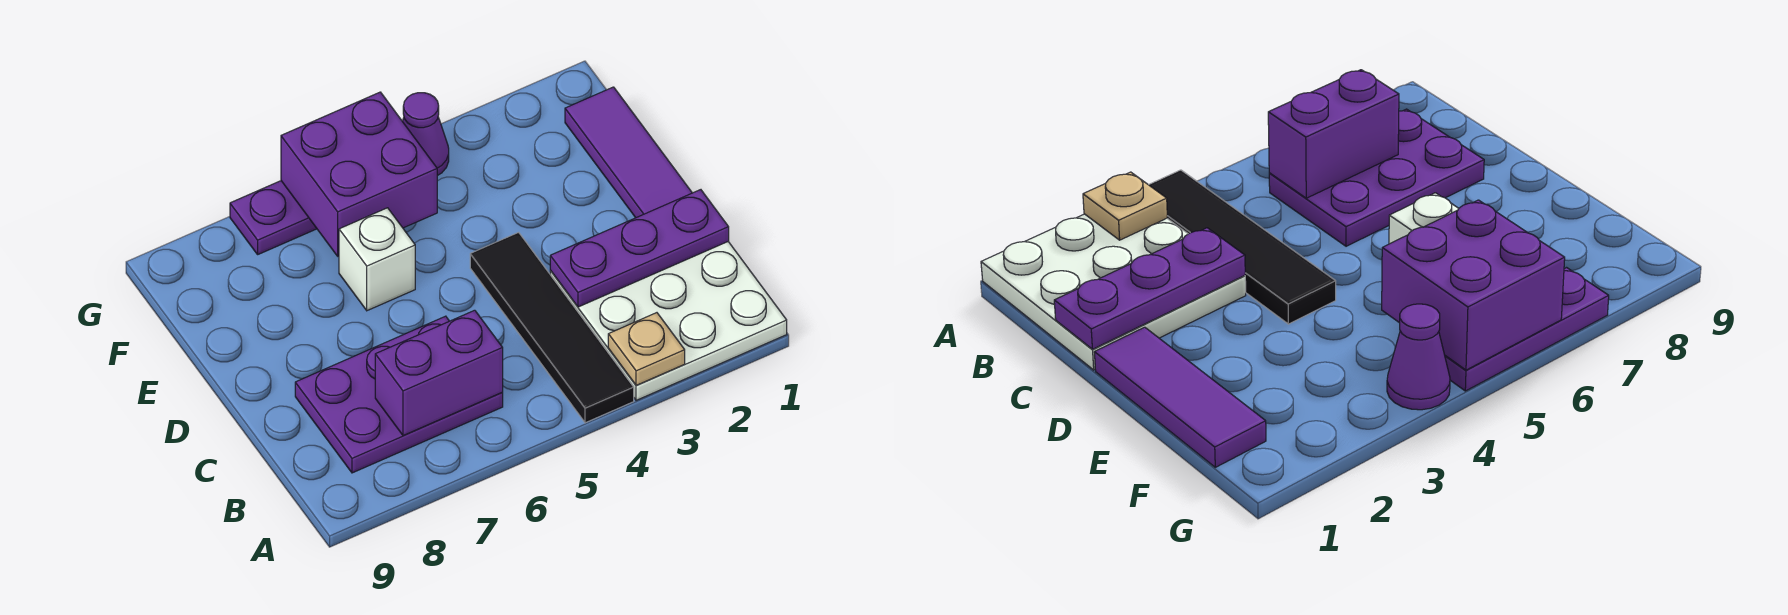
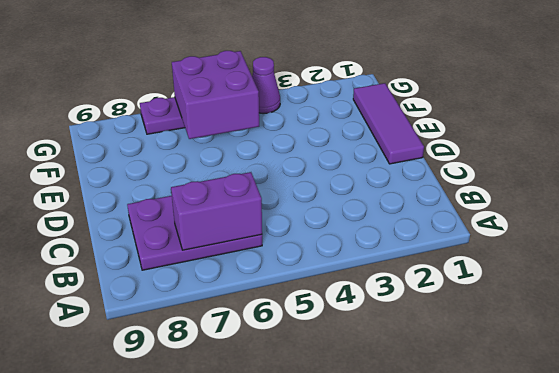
none -> white plate A1:C3 level 1
none -> black tile A4:D4 level 1

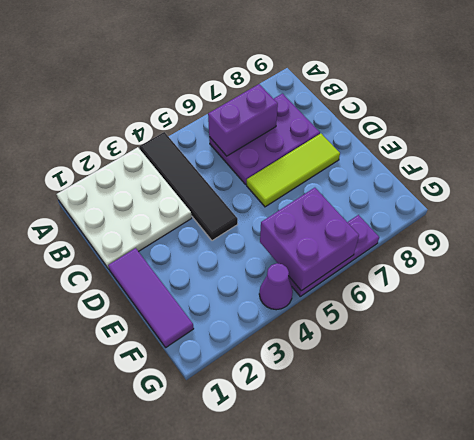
lime tile D6:D8 level 1 -> none
none -> white brick E6 level 1
none -> tan plate A3 level 2

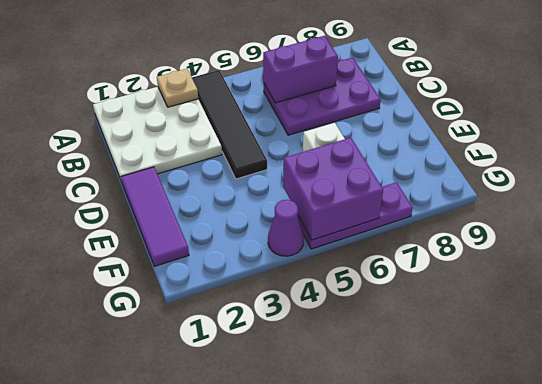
none -> purple plate C1:C3 level 2

